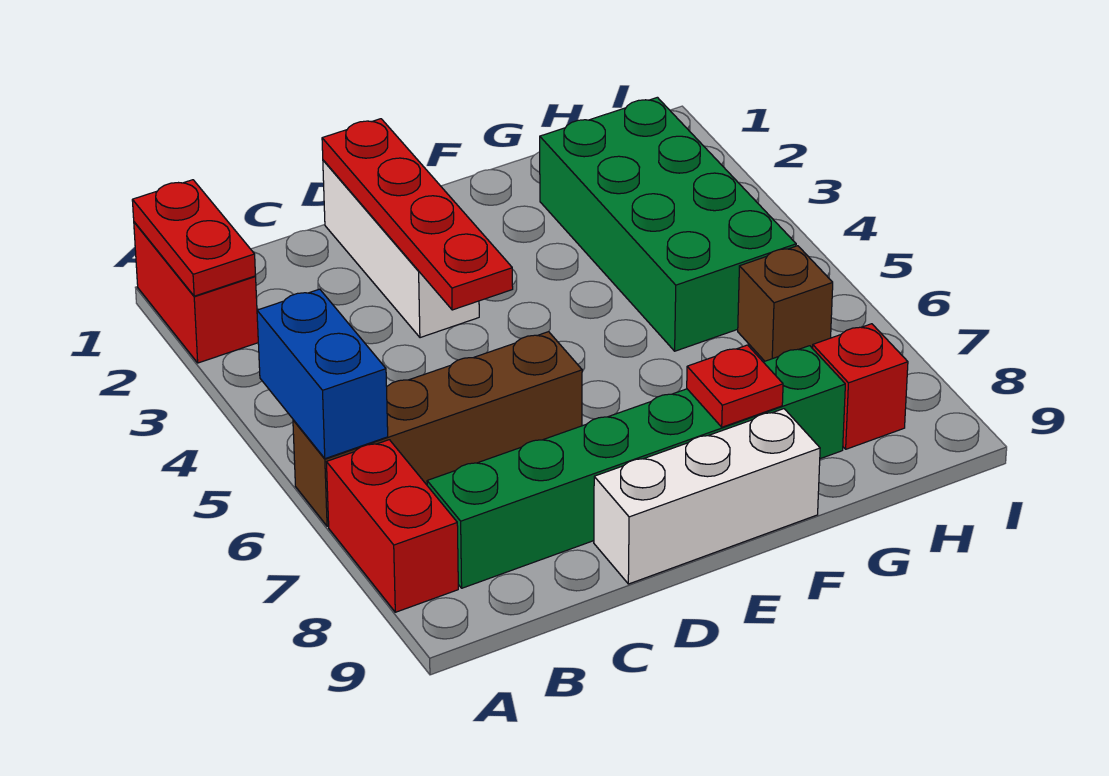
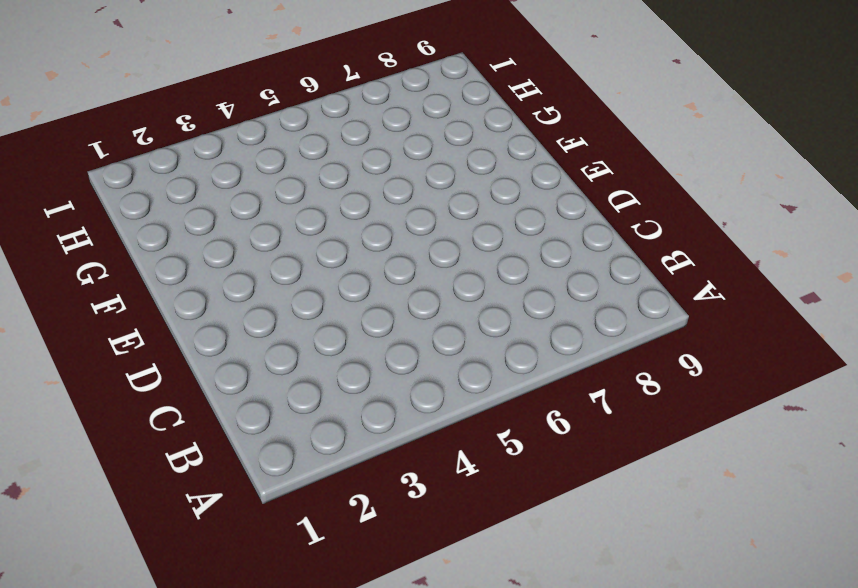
none -> red brick A1:A2 level 1
none -> brown brick A6:D6 level 1
none -> red brick A7:A8 level 1

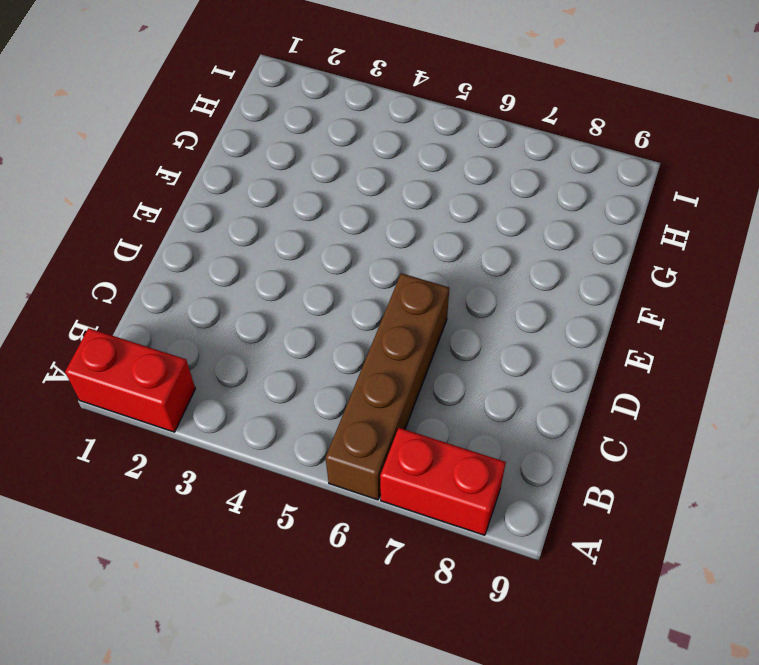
none -> green brick B8:G8 level 1
none -> white brick D1:D3 level 1
none -> white brick D9:F9 level 1

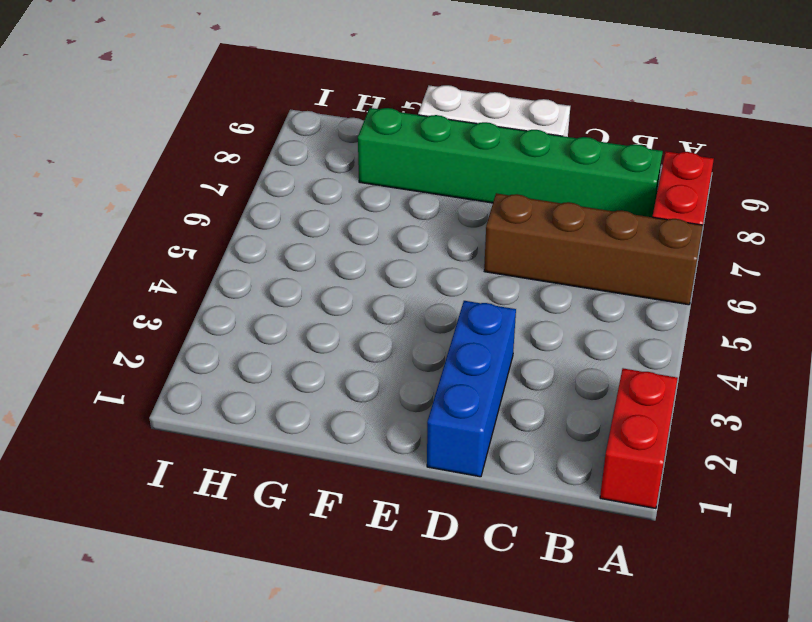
blue brick D1:D3 level 1 -> white brick D1:D3 level 1
none -> green brick G2:H5 level 1
none -> brown brick H6 level 1
none -> red brick H8 level 1

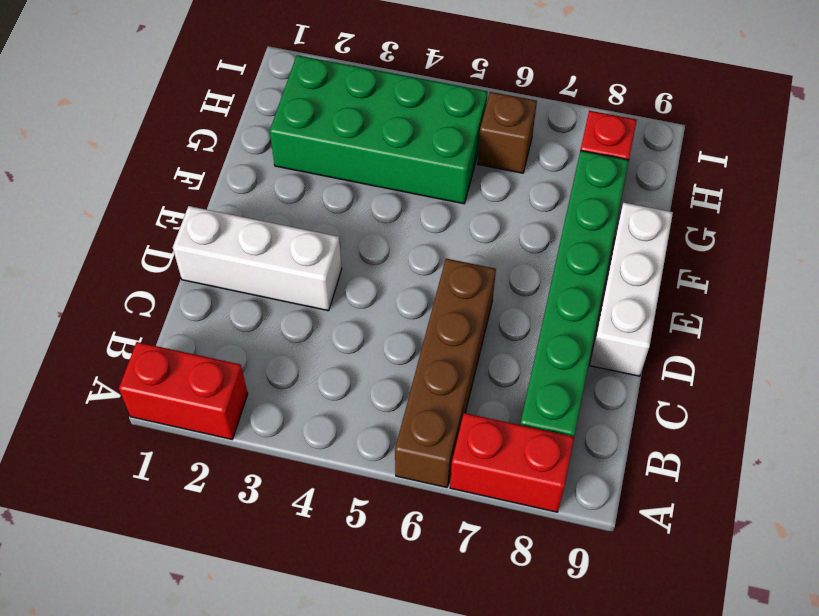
none -> red plate A1:A2 level 2
none -> blue brick A5:A6 level 2
none -> red plate D1:D4 level 2

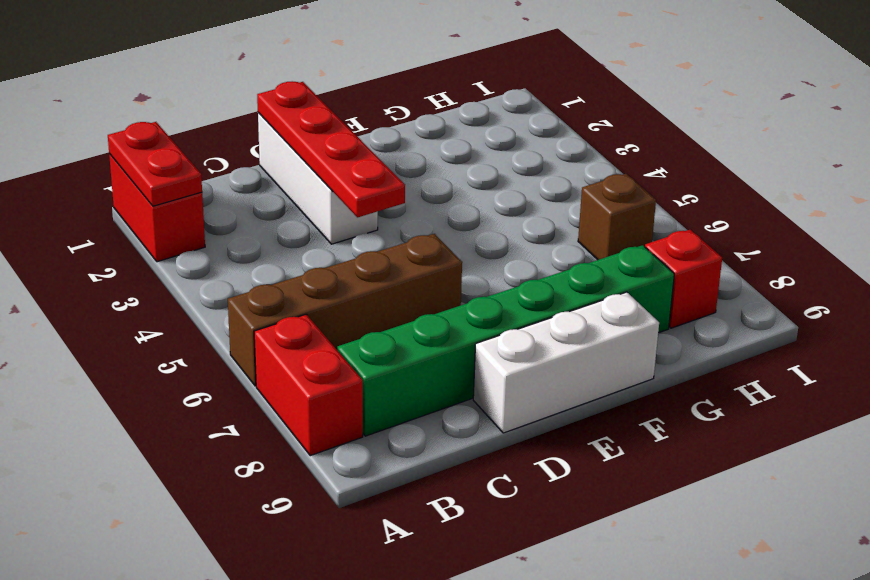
none -> green brick G2:H5 level 1
none -> blue brick A5:A6 level 2
none -> red plate F8 level 2

